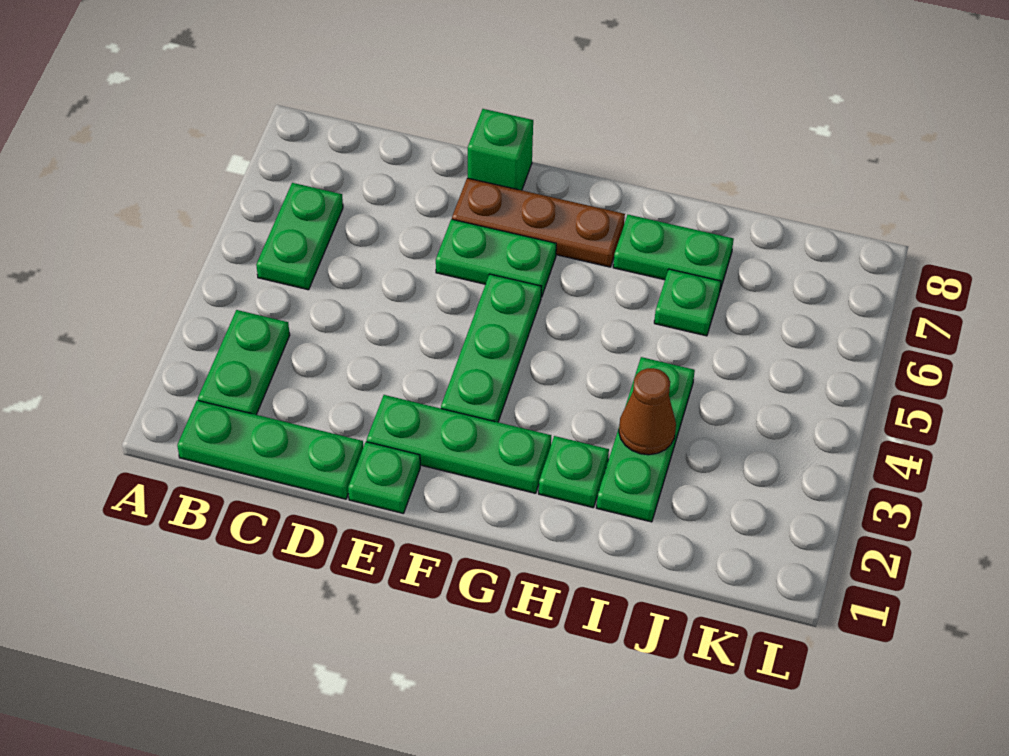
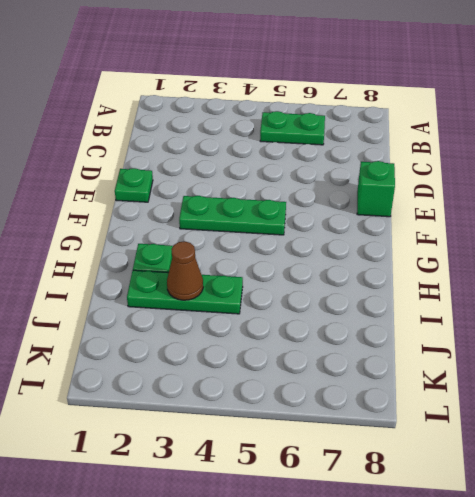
none -> green plate B1:D1 level 1
none -> green plate B2:B3 level 1
none -> green plate E2:G2 level 1

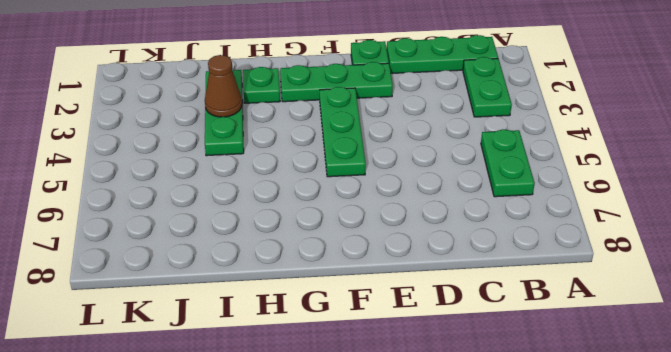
none -> green plate E6:F6 level 1
none -> brown plate E7:G7 level 1
none -> green brick E8 level 1

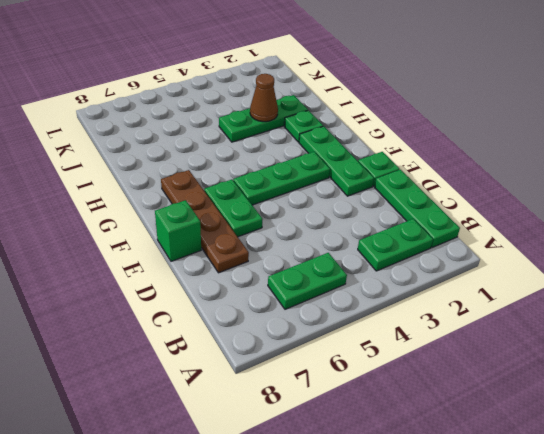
brown plate D7:G7 level 1 -> brown plate E7:G7 level 1
none -> green plate H7:I7 level 1
none -> green plate I6 level 1

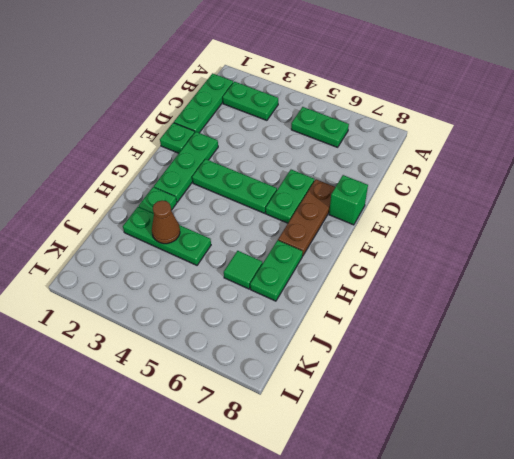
green tile I6 level 1 -> green plate I6 level 1

